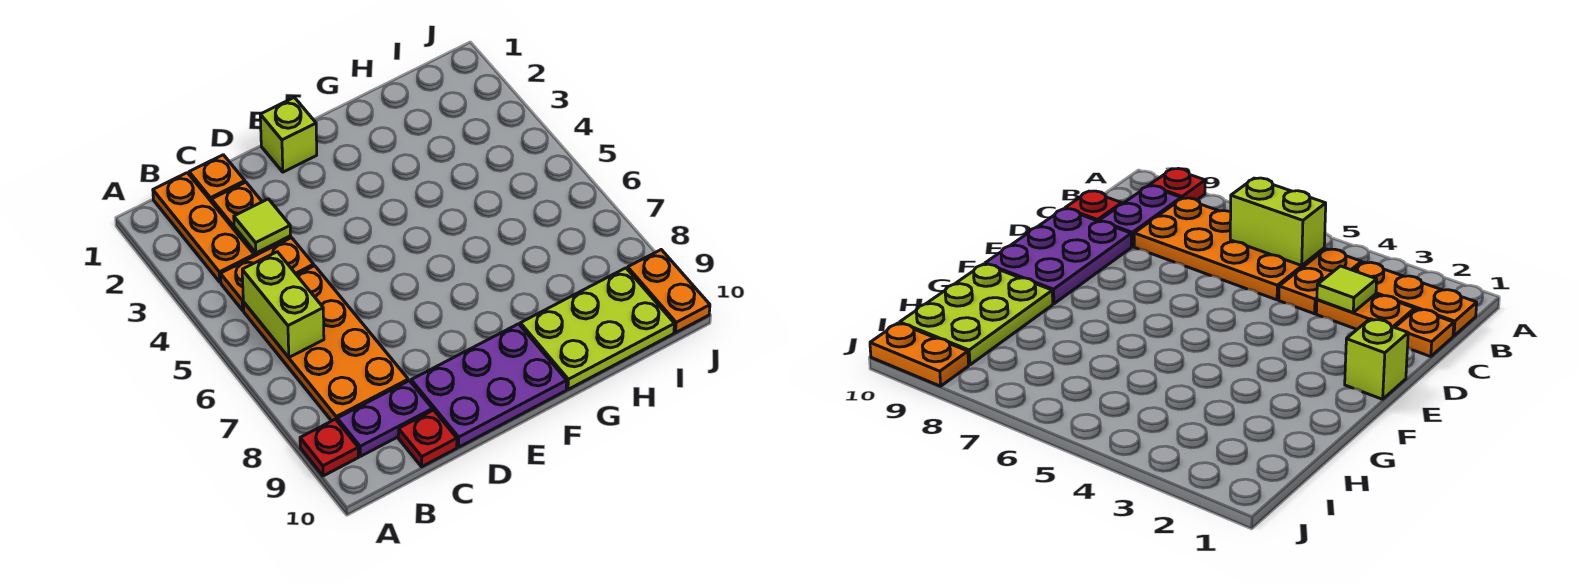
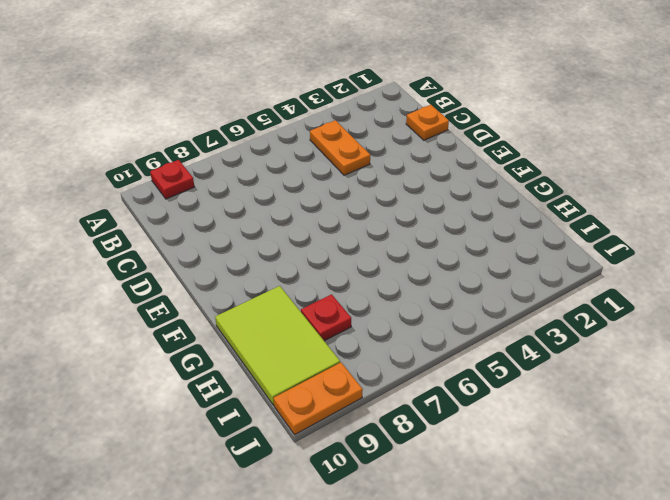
lime tile G9:I10 level 1 -> lime plate G9:I10 level 1
red plate H8 level 1 -> red plate C10 level 1
none -> orange plate B1:B3 level 1
none -> orange plate B5:C8 level 1
none -> purple plate B9:C9 level 1

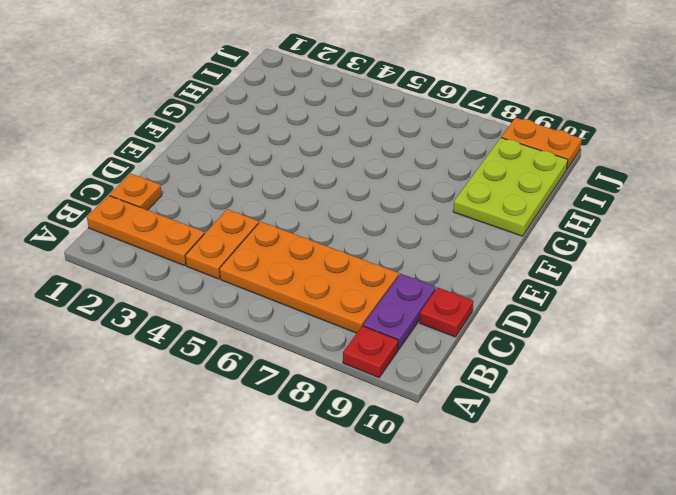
none -> orange plate C2:C3 level 1
none -> purple plate D9:F10 level 1
none -> lime brick E1 level 1

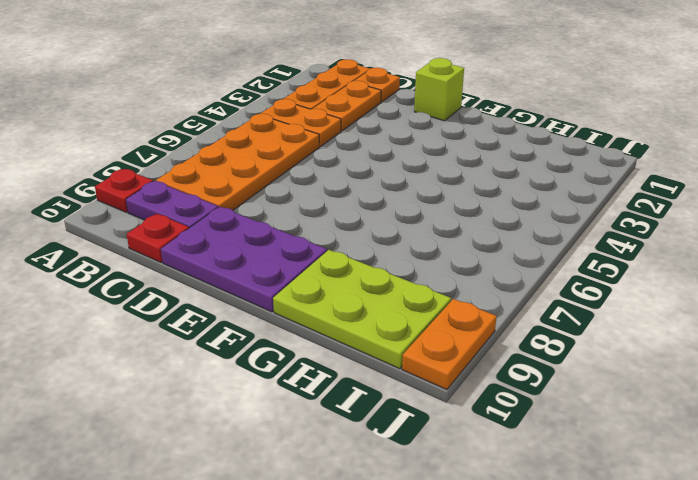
none -> lime brick B5:B6 level 2
none -> lime tile C3 level 2

